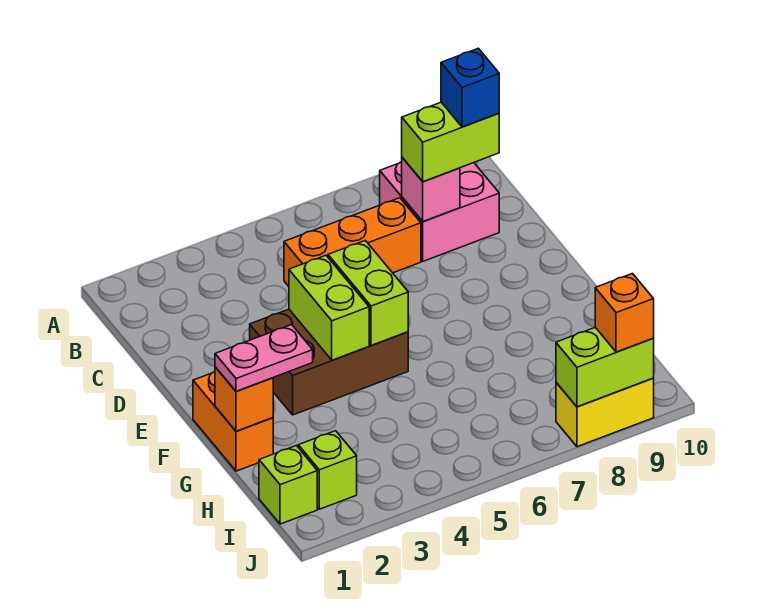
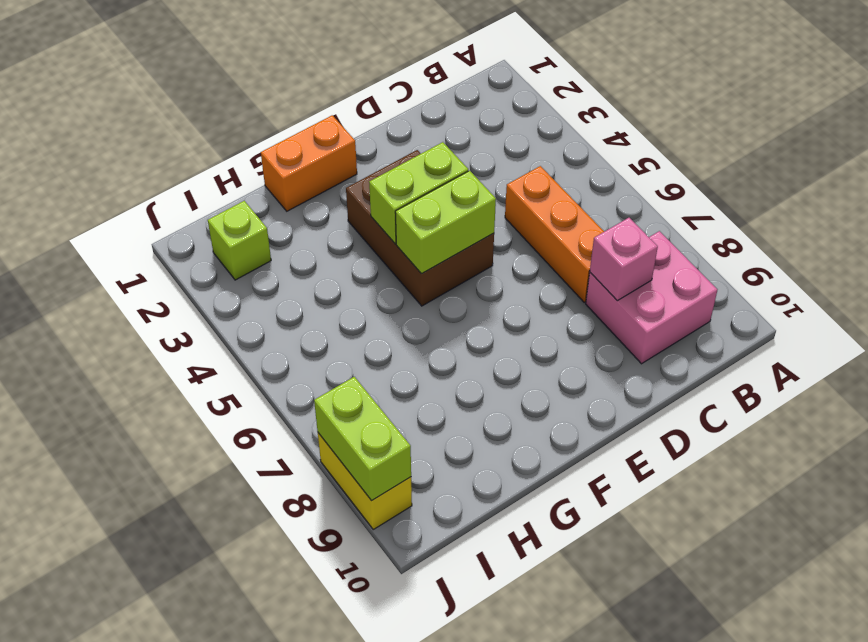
none -> lime brick I1 level 1
none -> orange brick G1 level 2
none -> lime brick C8:C9 level 3

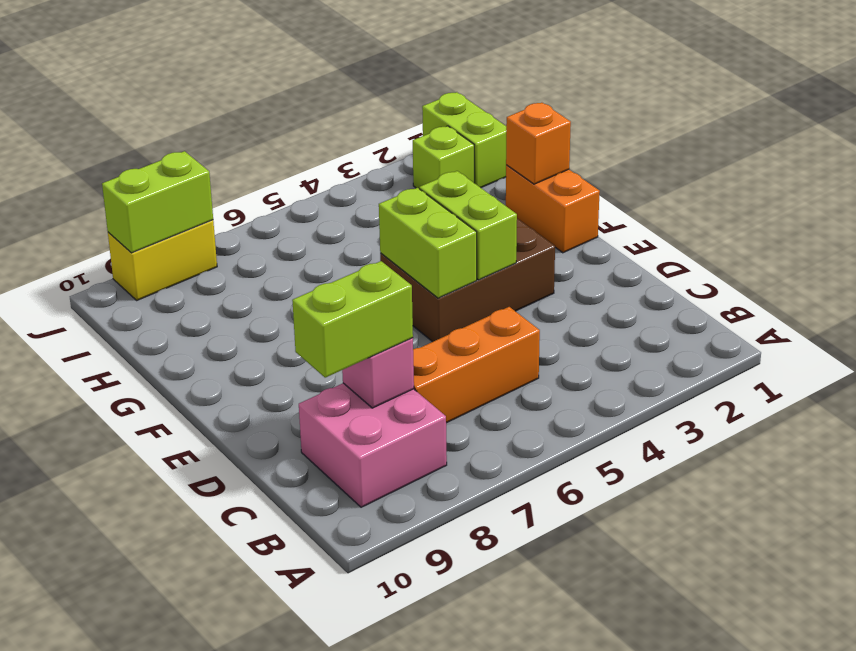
lime brick I1:J1 level 1 -> lime brick I1 level 1
none -> pink plate G1:G2 level 3
none -> orange brick J9 level 3
none -> blue brick C9 level 4

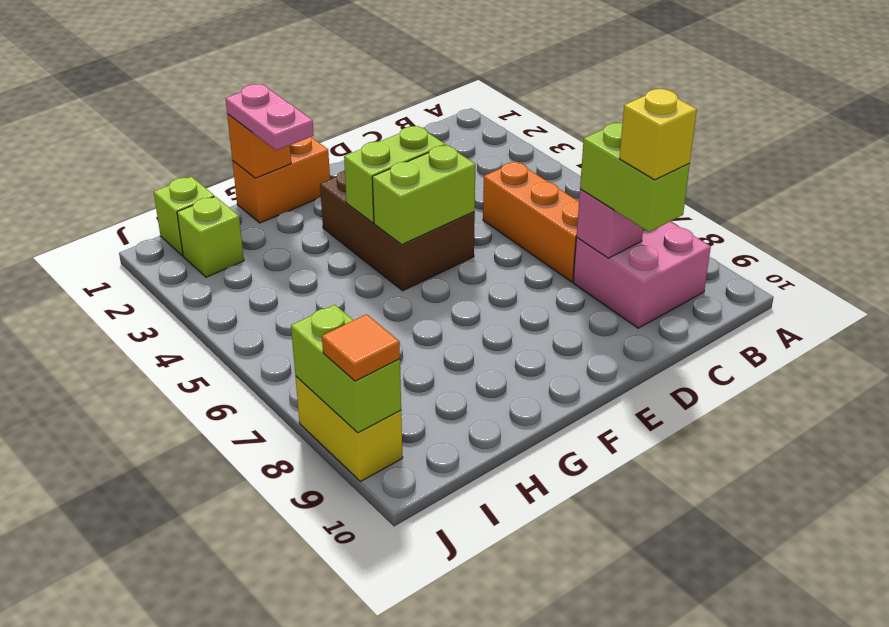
yellow brick C9 level 4 -> blue brick C9 level 4
orange tile J9 level 3 -> orange brick J9 level 3

